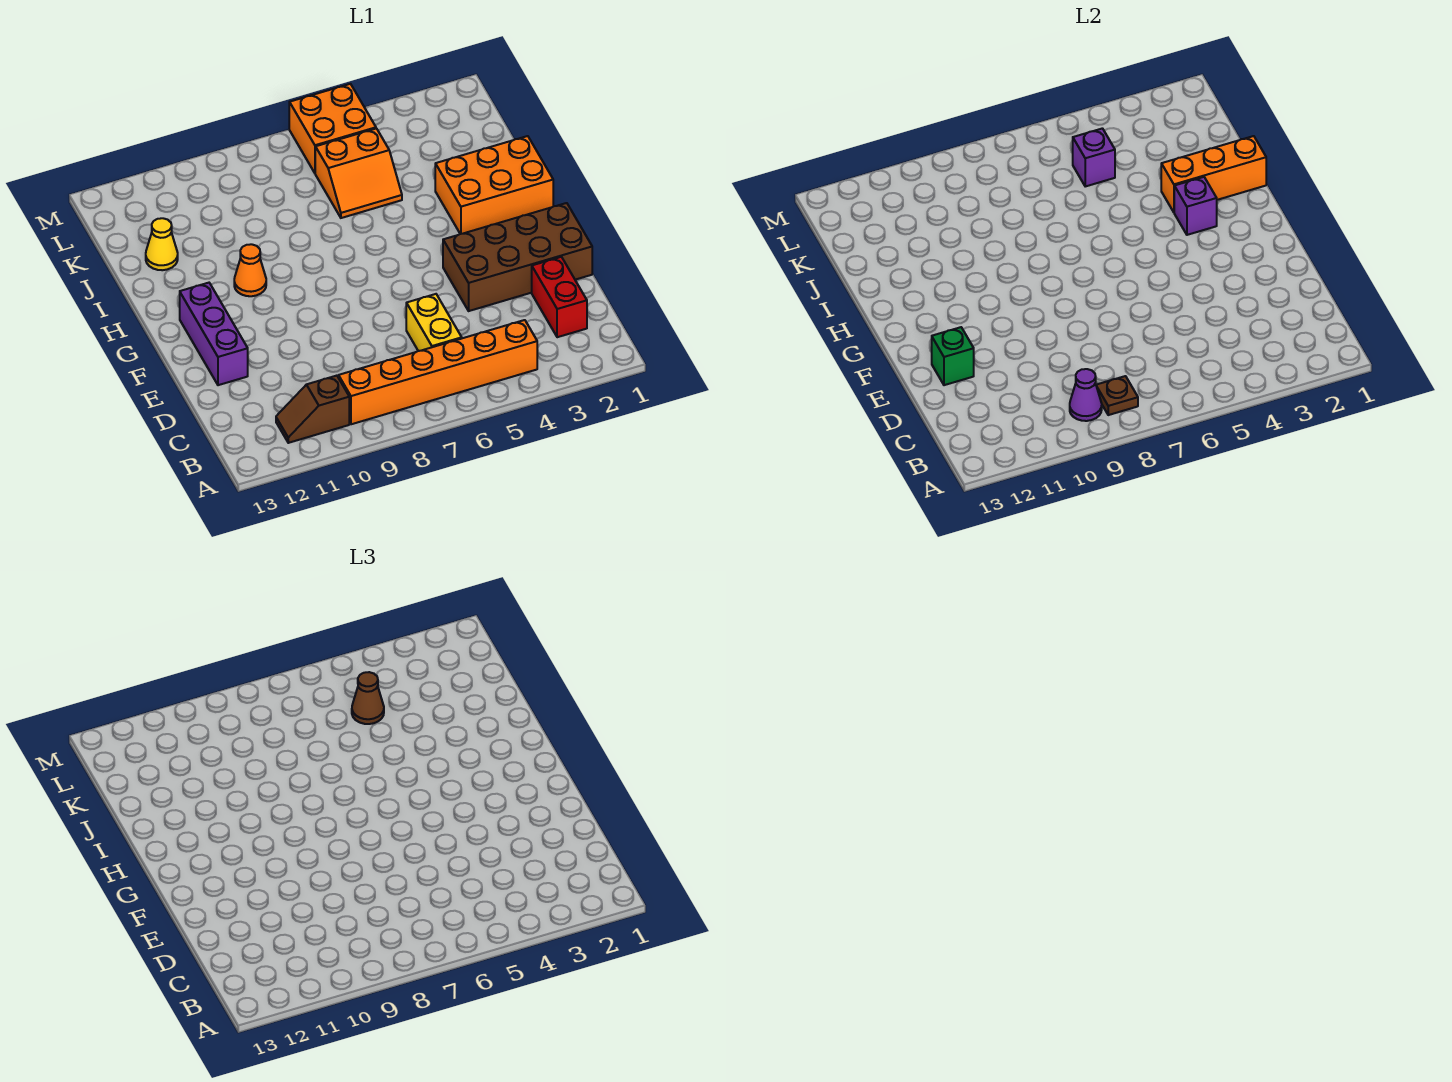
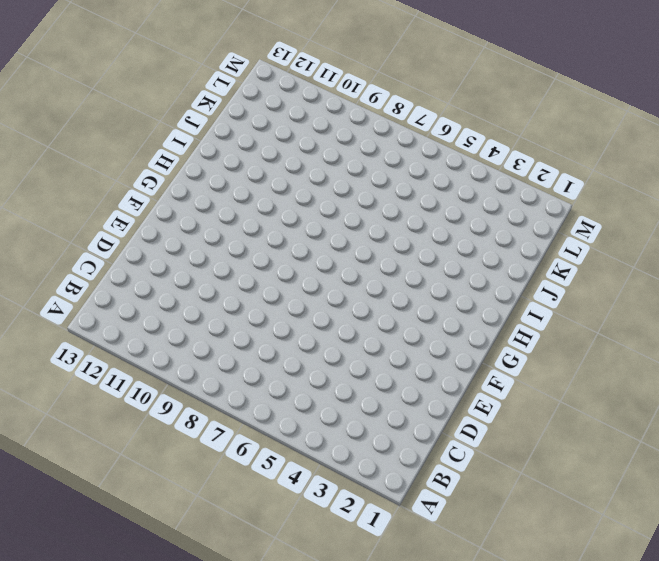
none -> orange brick B4:B9 level 1
none -> brown slope B10:B11 level 1 top 10
none -> red brick C2:D2 level 1

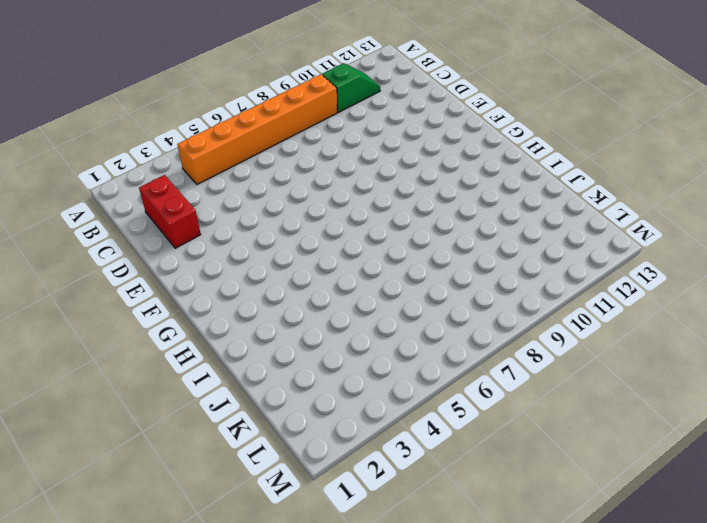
green slope B10:B11 level 1 top 10 -> brown slope B10:B11 level 1 top 10
none -> yellow brick C6:D6 level 1
none -> brown brick E1:F4 level 1
none -> purple brick E12:G12 level 1

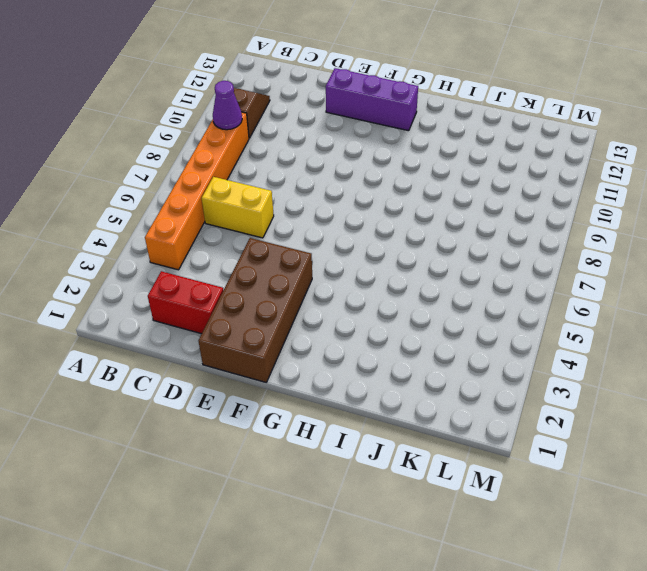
none -> orange brick H1:I3 level 1
none -> orange cone H10 level 1
none -> orange slope J5:K6 level 1 top K

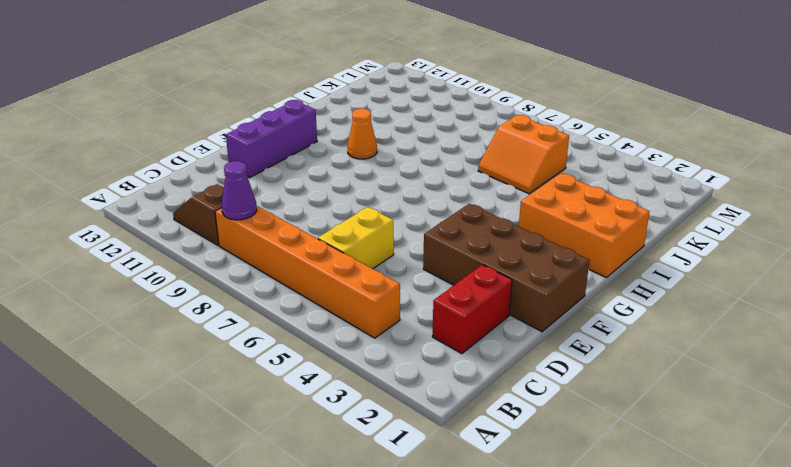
none -> yellow cone J12 level 1
none -> orange brick L5:M6 level 1
none -> brown plate B8 level 2

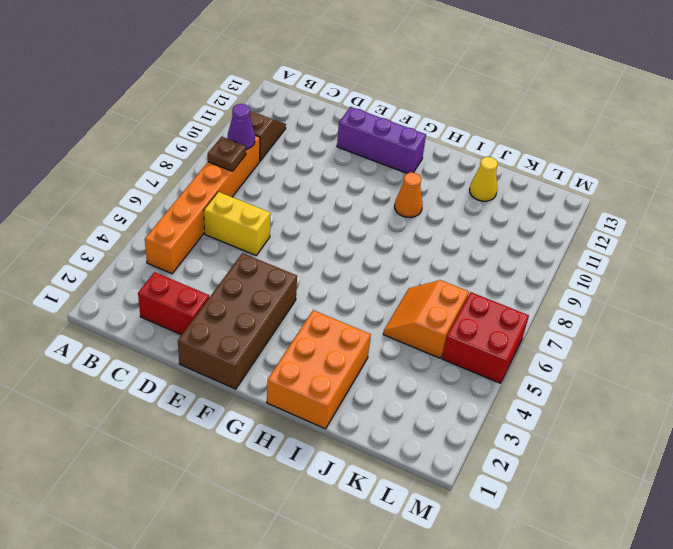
red brick L5:M6 level 1 -> orange brick L5:M6 level 1
none -> green brick E12 level 2
none -> purple brick H3 level 2
none -> orange brick I1:I3 level 2

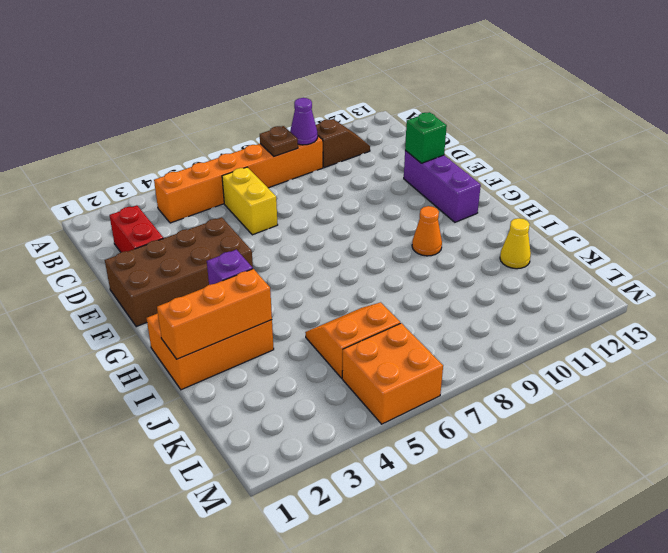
none -> purple brick K5 level 2
none -> brown cone K5 level 3

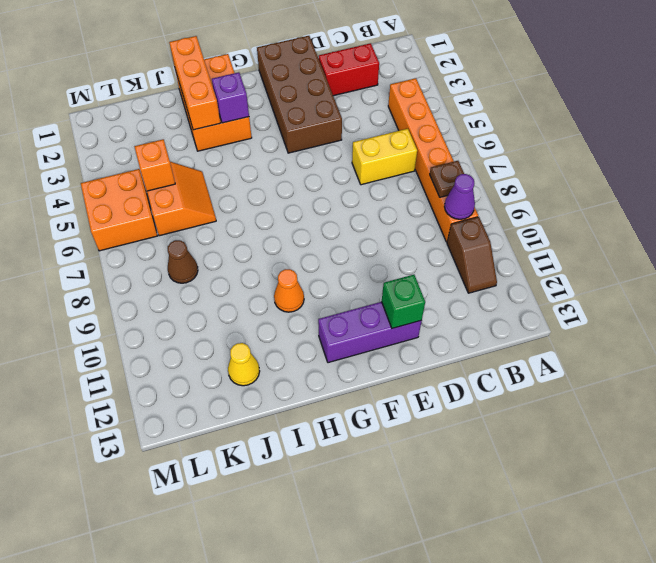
orange brick K5 level 2 -> purple brick K5 level 2
brown cone K8 level 1 -> brown cone K5 level 3

